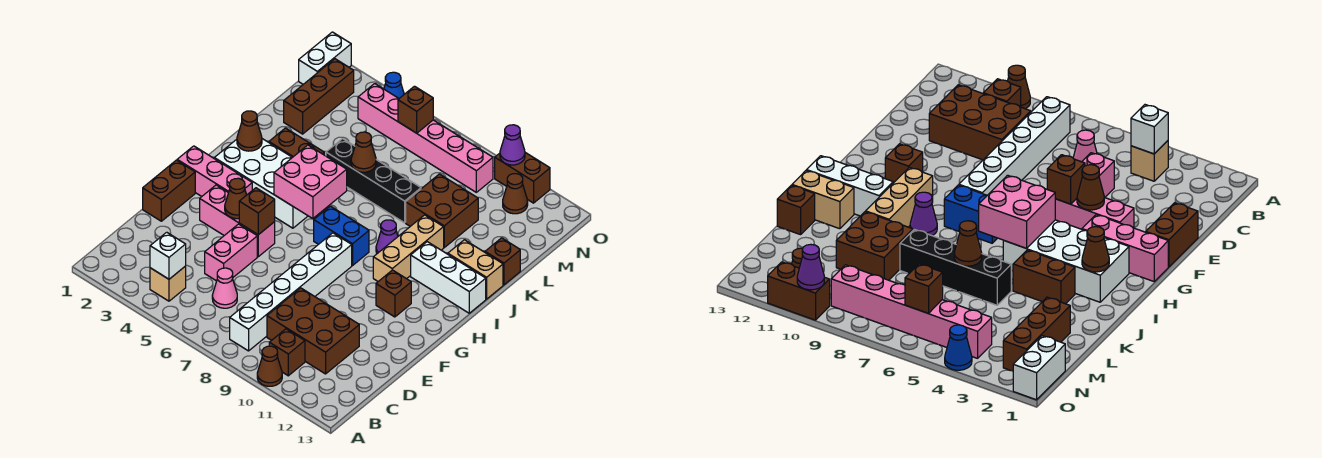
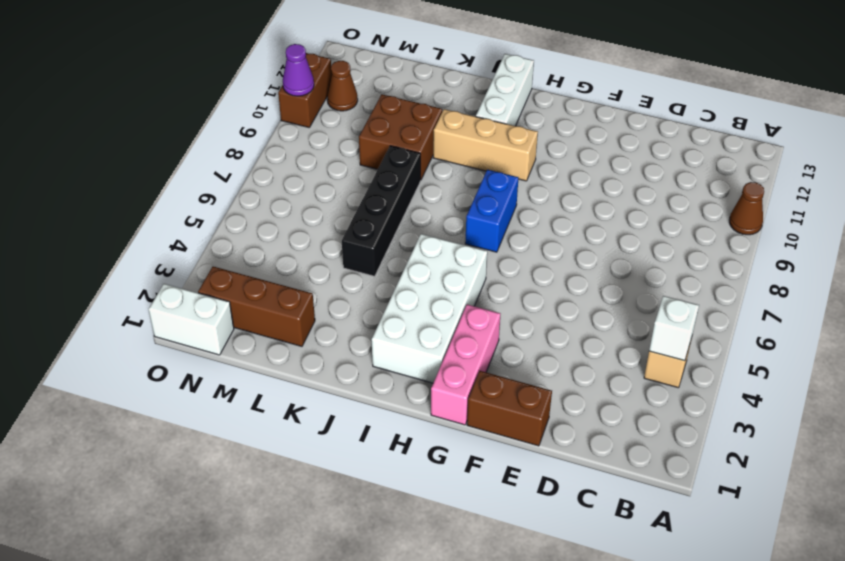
none -> white brick B8:G8 level 1
none -> brown brick B10 level 1
none -> pink cone C6 level 1
none -> brown brick C9:D11 level 1

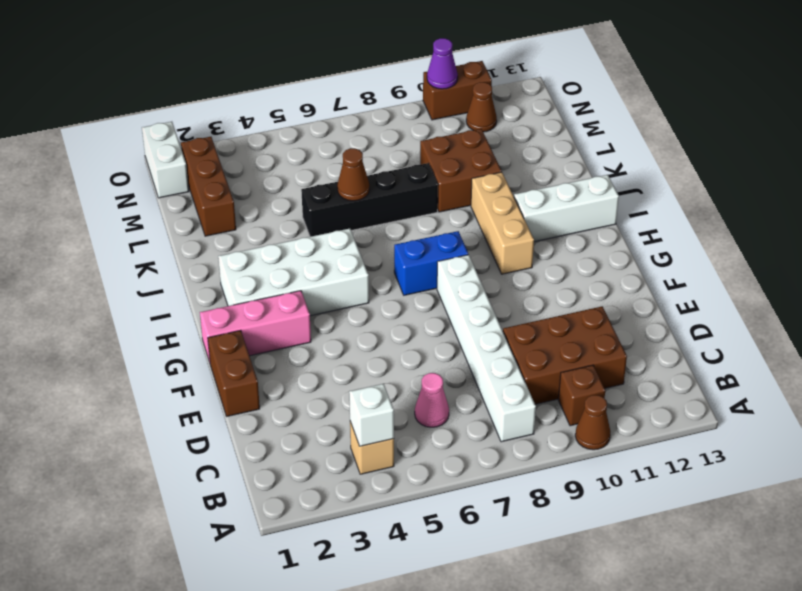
none -> pink brick D5:E5 level 1
none -> pink brick F3:F5 level 1
none -> brown brick G11 level 1
none -> purple cone I9 level 1

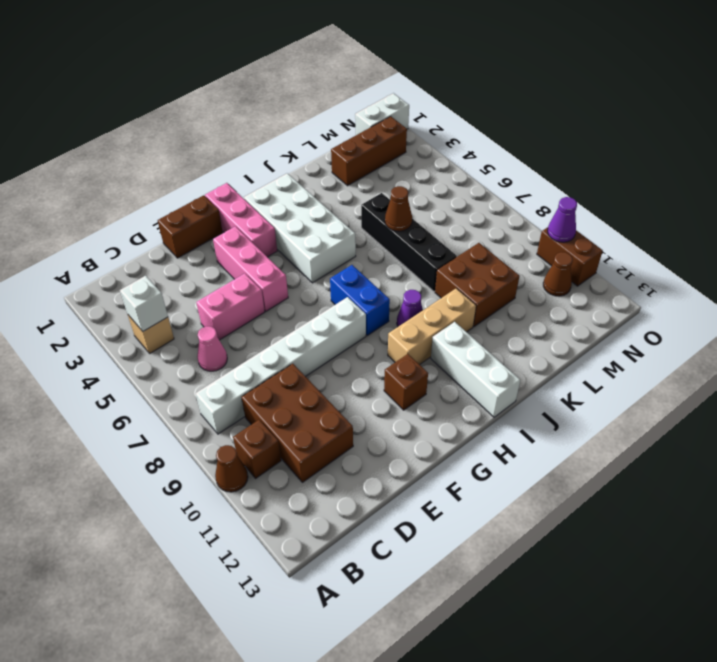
none -> brown brick J3:J4 level 1
none -> tan brick J12:J13 level 1
none -> brown brick K13 level 1
none -> pink brick N4:N9 level 1

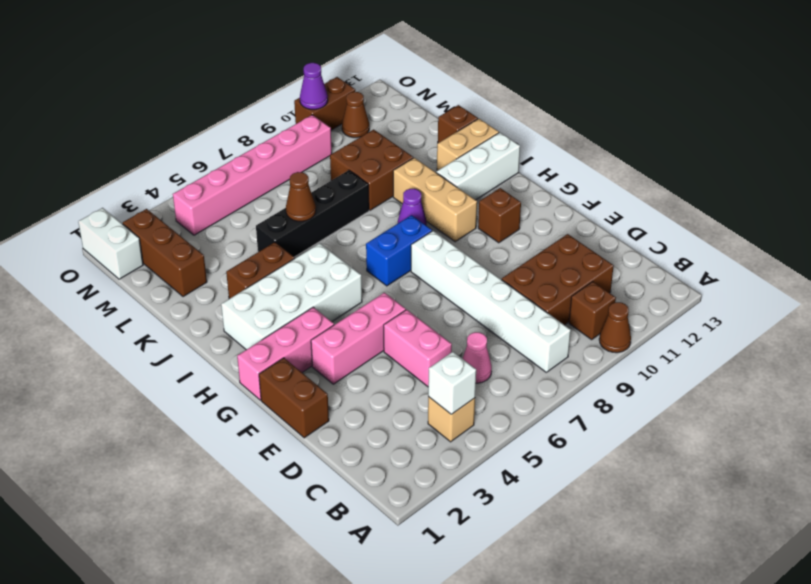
none -> blue cone O4 level 1
none -> brown cone F4 level 2
none -> brown brick F5 level 2
none -> pink brick H5:I6 level 2

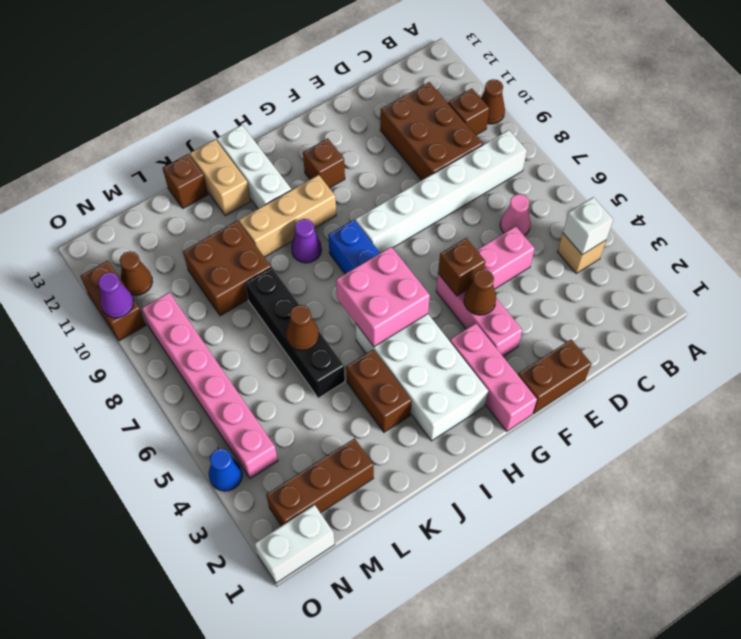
none -> brown cone I2 level 2
none -> brown brick N6 level 2

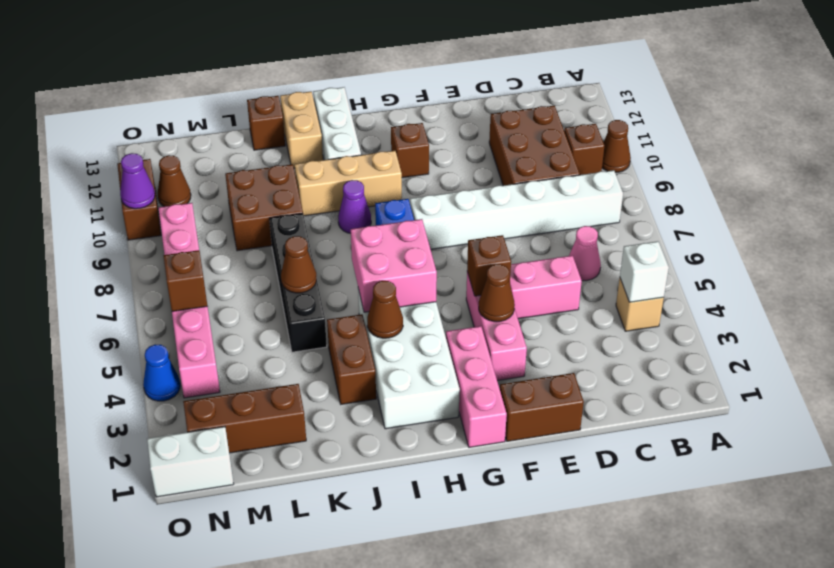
brown cone I4 level 2 -> brown cone I2 level 2

